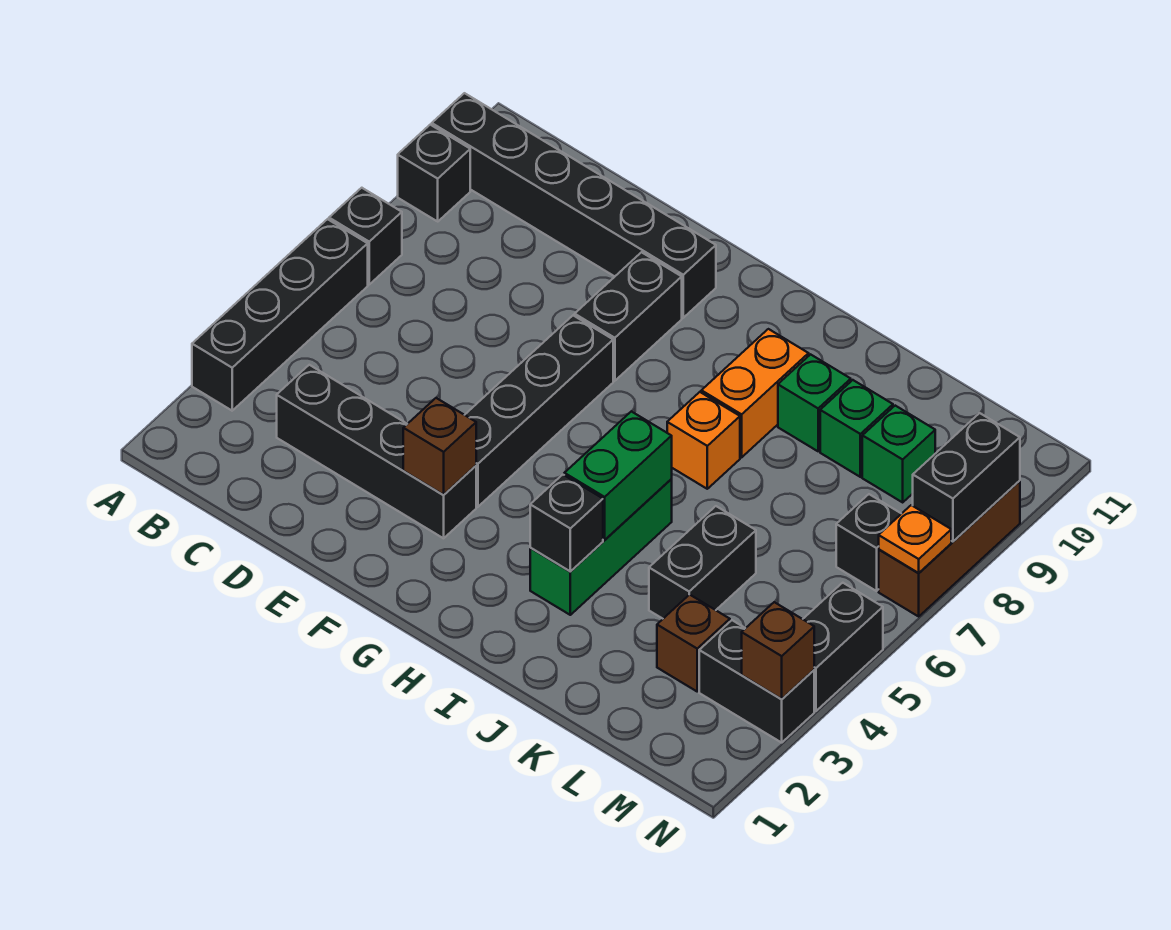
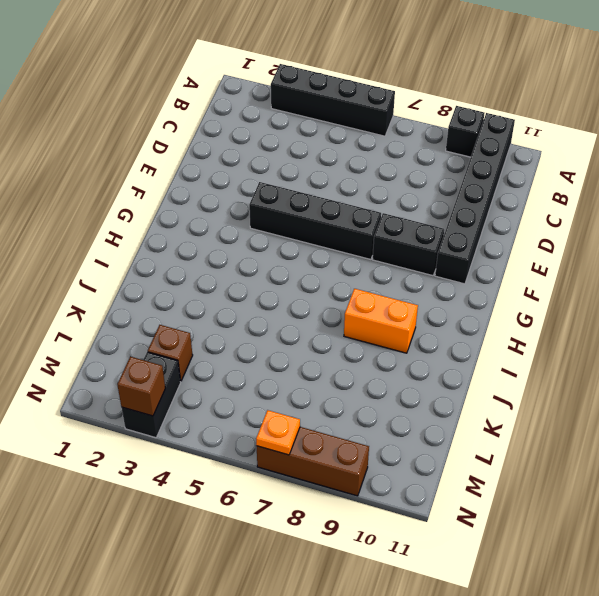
none -> black brick A7 level 1
none -> black brick C3:F3 level 1
none -> green brick I3:I5 level 1

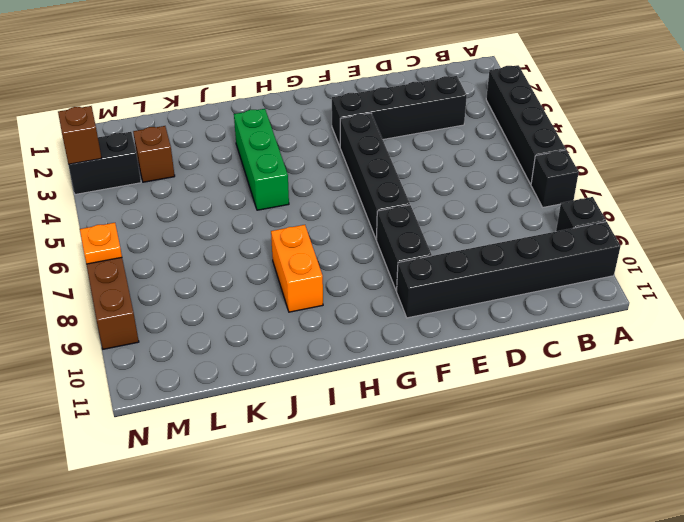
none -> orange brick I7 level 1
none -> green brick J9 level 1
none -> black brick K4:K5 level 1

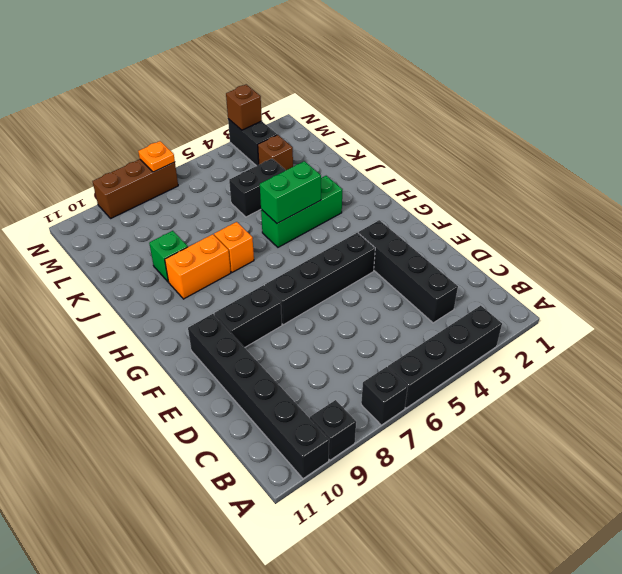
none -> green brick K9 level 1
none -> green brick L9 level 1
none -> black brick M7 level 1

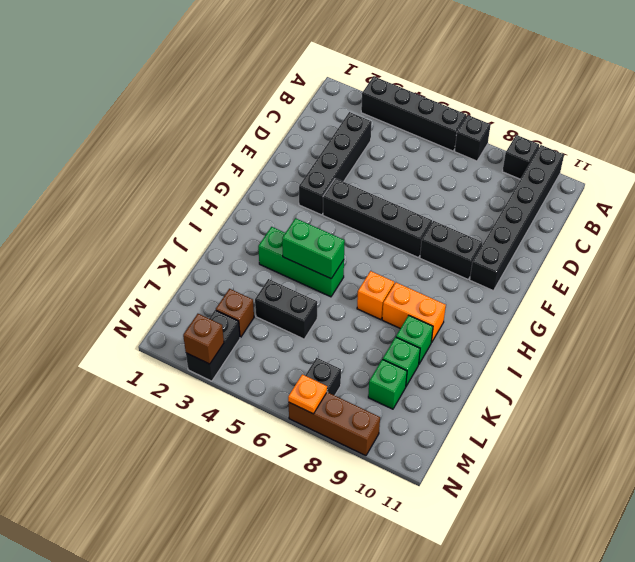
none -> black brick N4:N5 level 1
none -> brown brick F3 level 2
none -> black brick I3 level 2

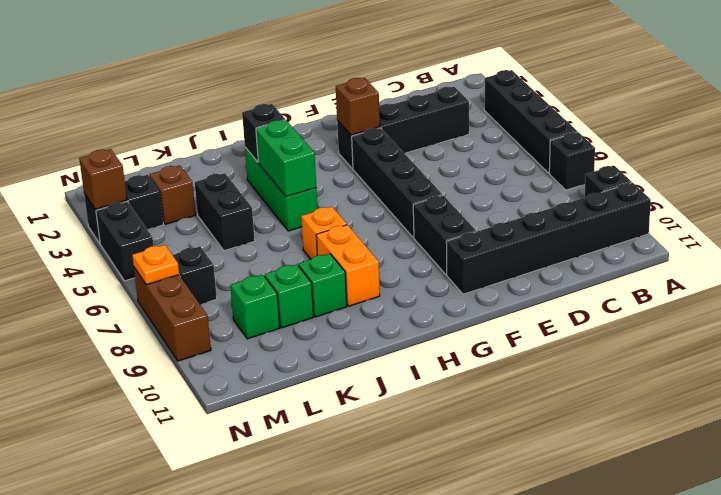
none -> black brick N8:N9 level 2

